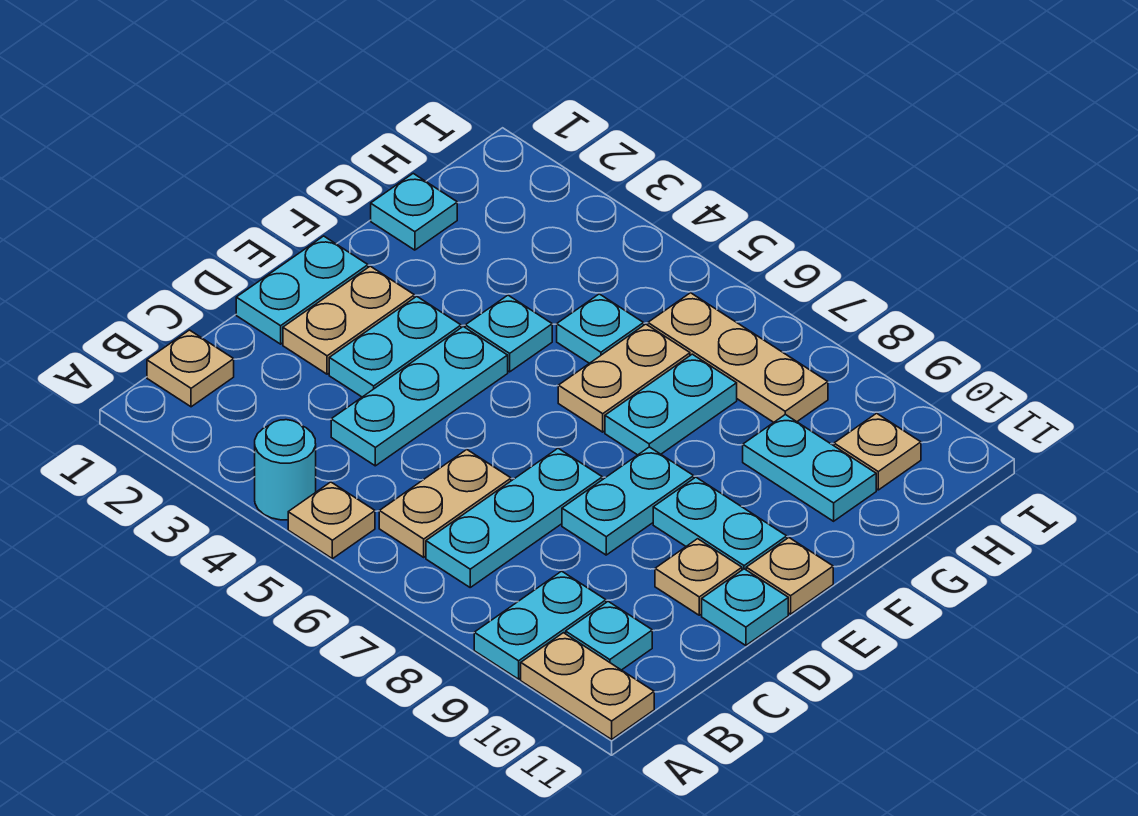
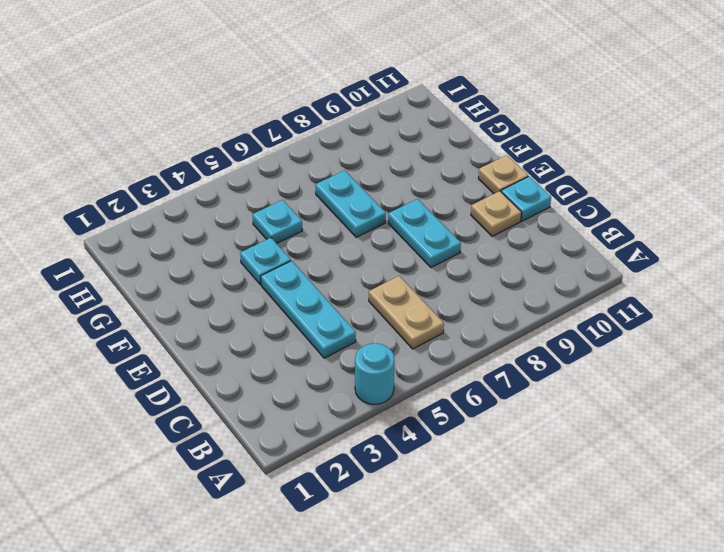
none -> tan plate A5 level 1
none -> cyan plate A9:B9 level 1
none -> tan plate A10:A11 level 1

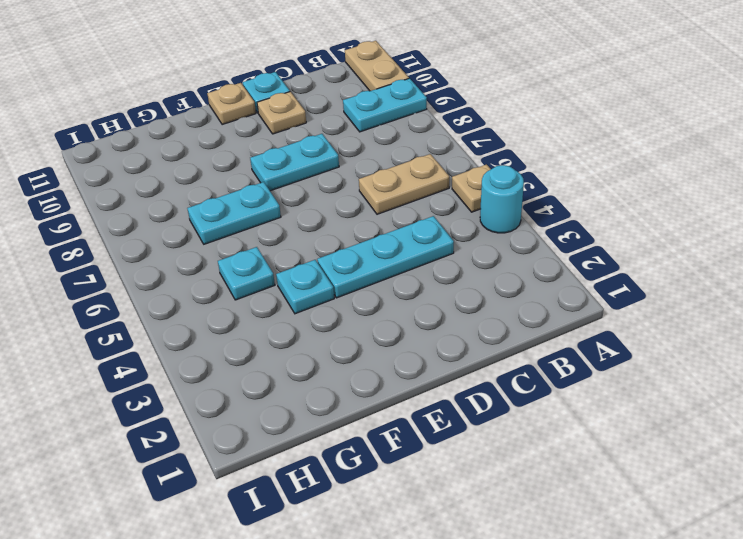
none -> tan plate B1 level 1
none -> cyan plate B7:D7 level 1
none -> cyan plate B10 level 1

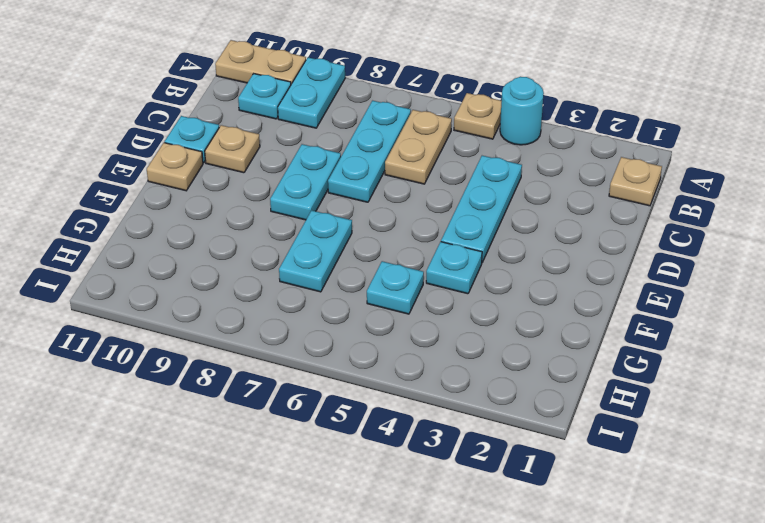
none -> cyan plate D1:E1 level 1
none -> tan plate D2:E2 level 1
none -> cyan plate D3:E3 level 1

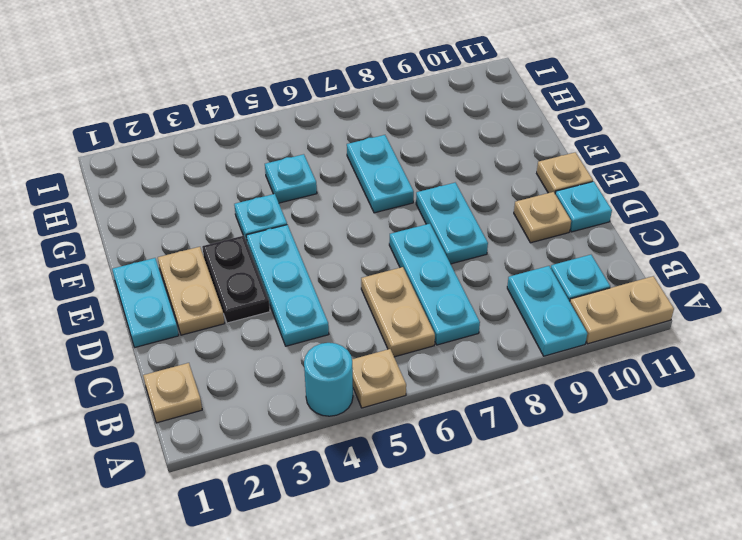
black plate D3:E3 level 1 -> cyan plate D3:E3 level 1
none -> cyan plate E9:E10 level 1
none -> tan plate F6:G6 level 1
none -> cyan plate G1 level 1

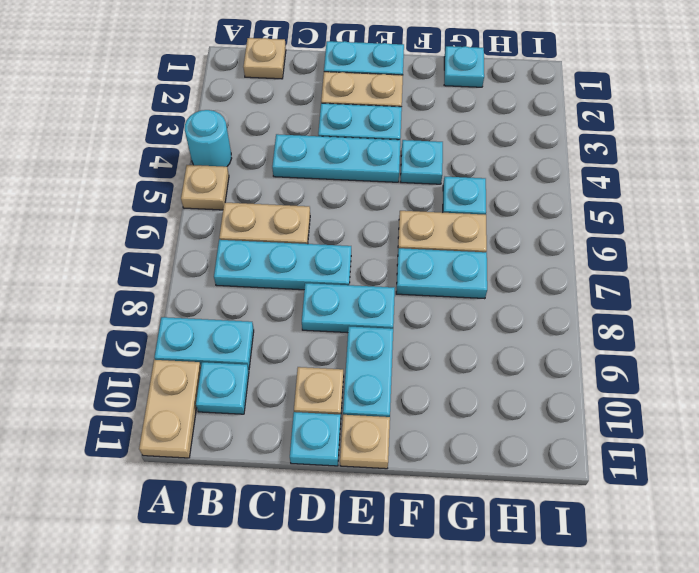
none -> cyan plate G9:G10 level 1
none -> tan plate H6:H8 level 1
none -> tan plate H10 level 1

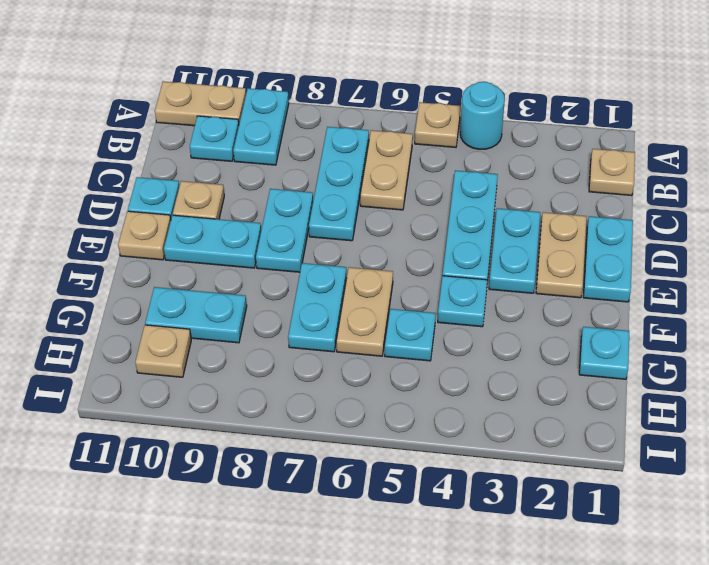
none -> tan plate H6:H8 level 1

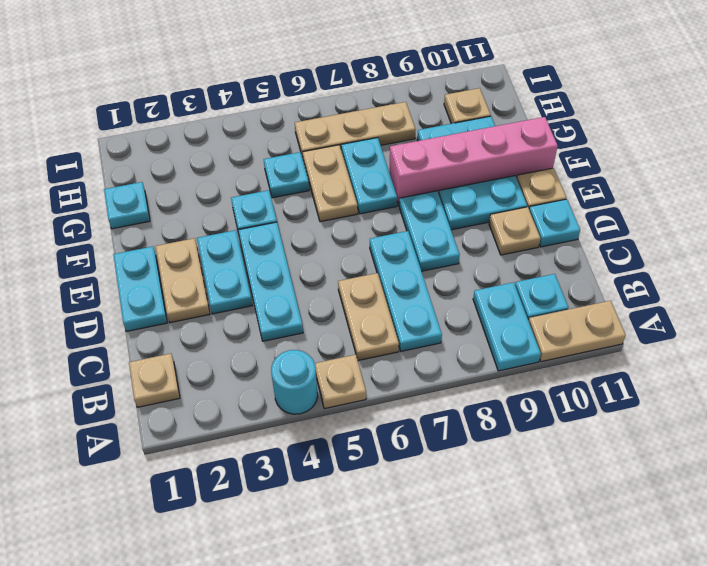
pink brick F8:F11 level 1 -> none

